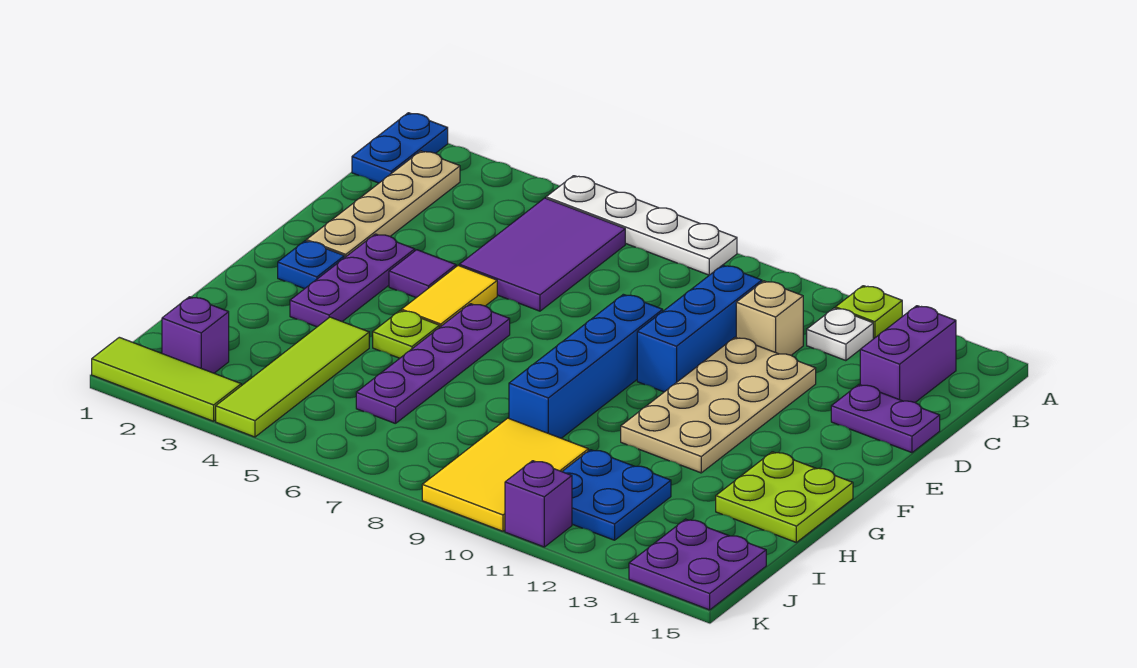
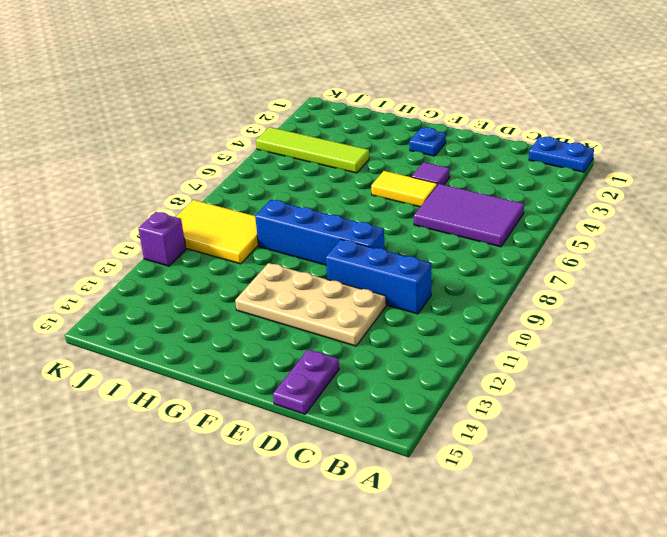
none -> white plate A5:A8 level 1
none -> lime plate A12 level 1
none -> tan plate B2:E2 level 1

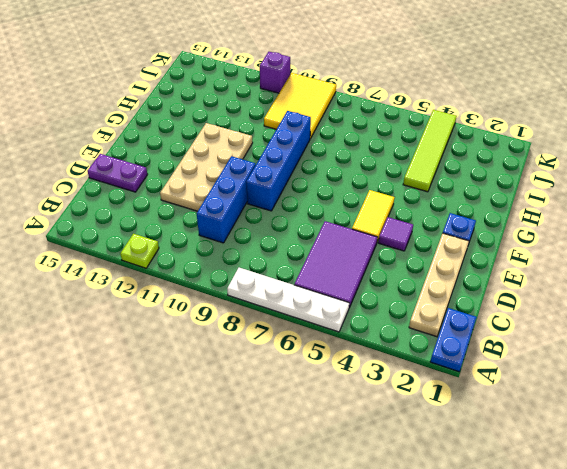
none -> white plate B12 level 1
none -> purple brick B14:C14 level 1
none -> tan brick C11 level 1

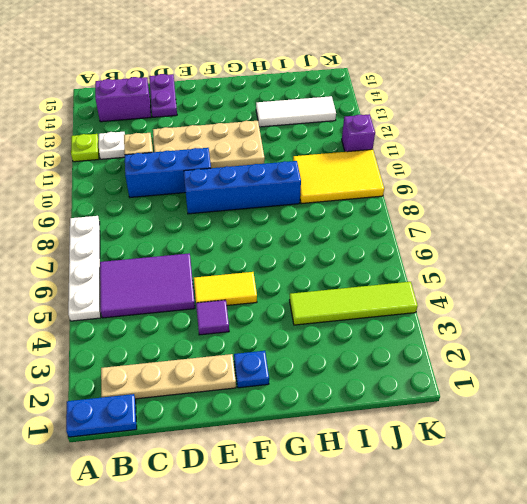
white tile H13:J13 level 1 -> none
none -> purple plate E3:G3 level 1
none -> purple plate F6:I6 level 1
none -> lime plate G5 level 1

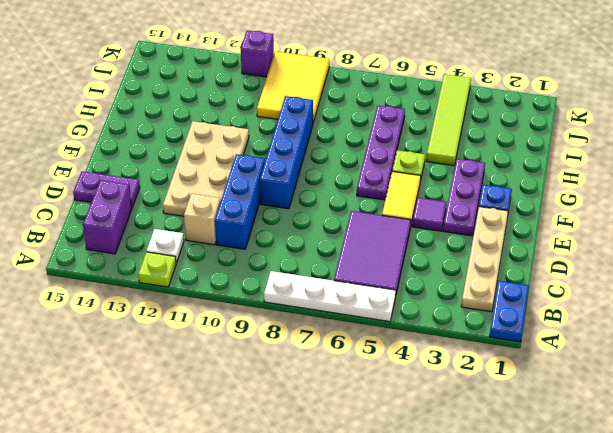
none -> lime plate G14:H15 level 1
none -> blue plate I11:J12 level 1
none -> purple brick J2 level 1

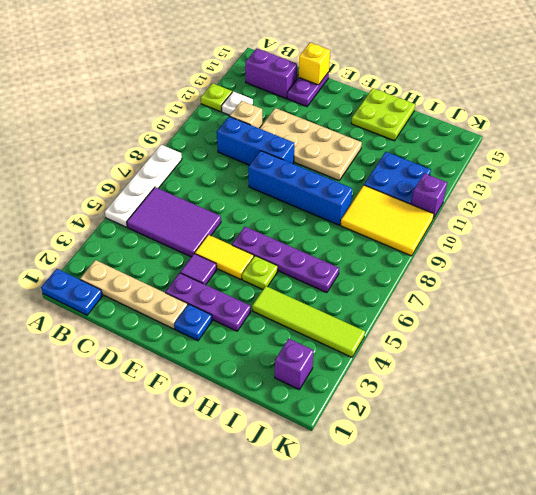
yellow brick D15 level 2 -> none
none -> purple plate J14:K15 level 1
none -> lime tile K1:K3 level 1

